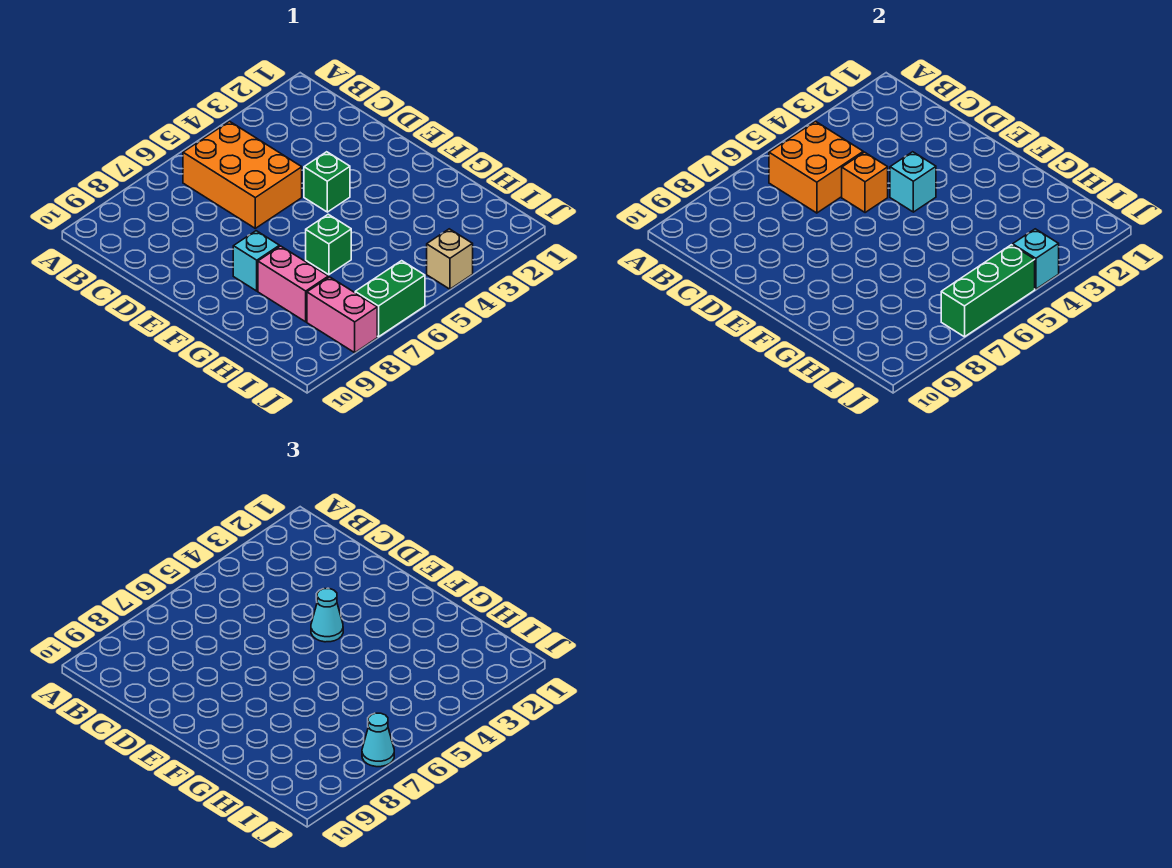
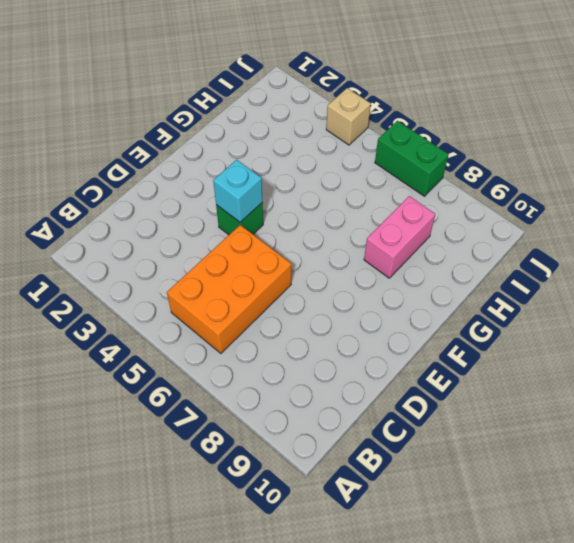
none -> cyan brick F8 level 1
none -> green brick G6 level 1
none -> pink brick I8:J8 level 1

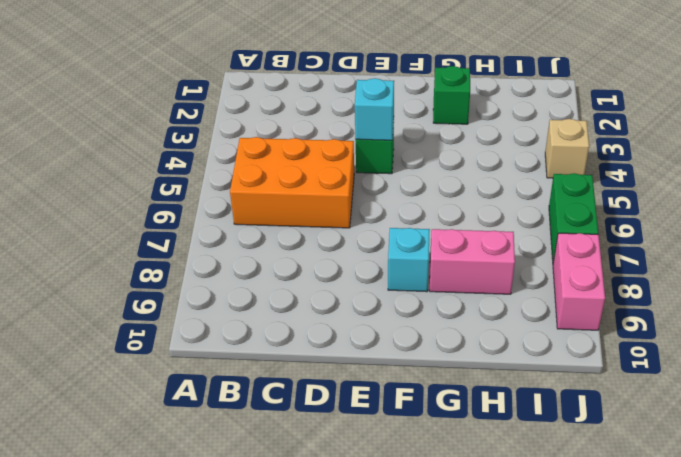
green brick G2 level 1 -> green brick G6 level 1
pink brick J8:J9 level 1 -> pink brick I8:J8 level 1
none -> orange brick B5:C6 level 2
none -> orange brick D5 level 2
none -> cyan brick J4 level 2

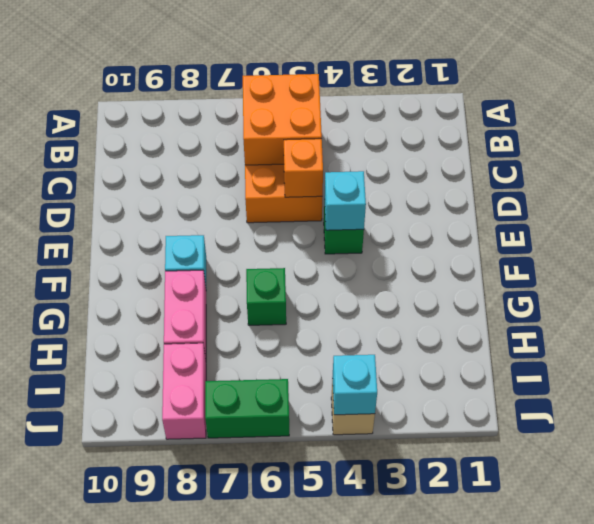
none -> green brick J5:J7 level 2
none -> cyan cone E4 level 3
none -> cyan cone J7 level 3

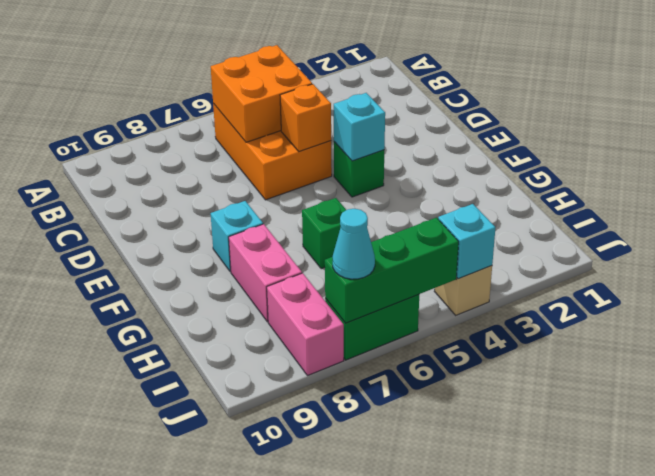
none -> cyan cone E4 level 3

